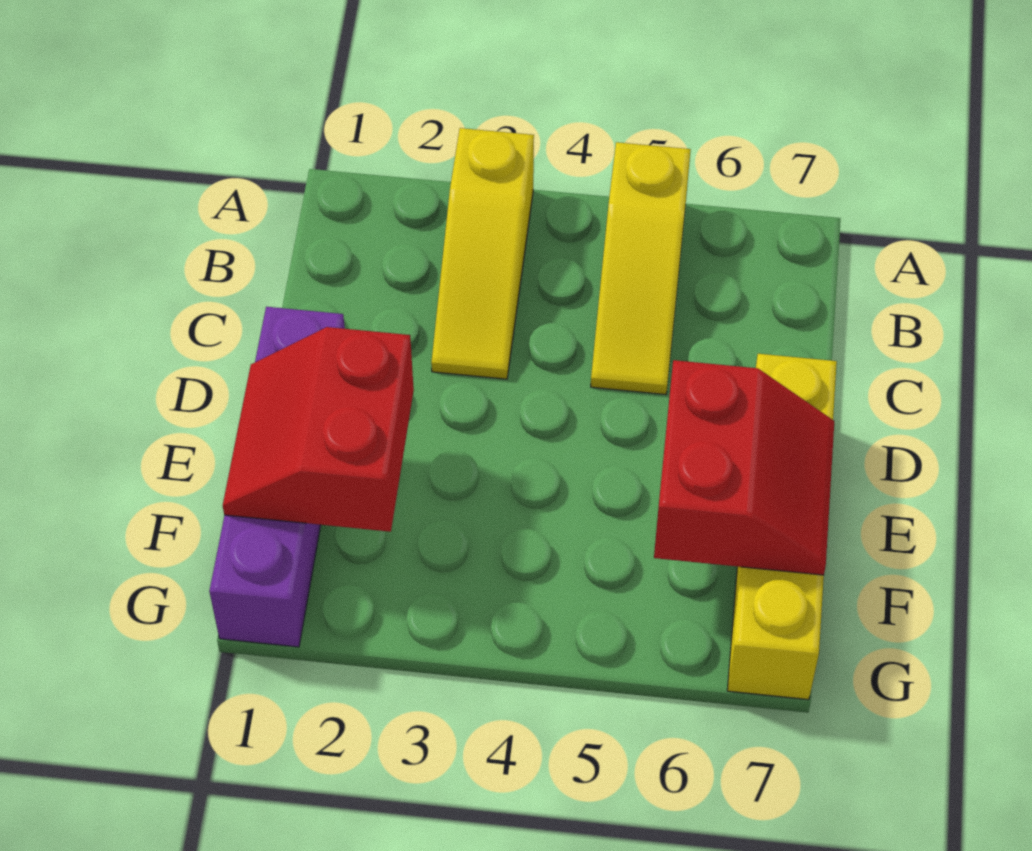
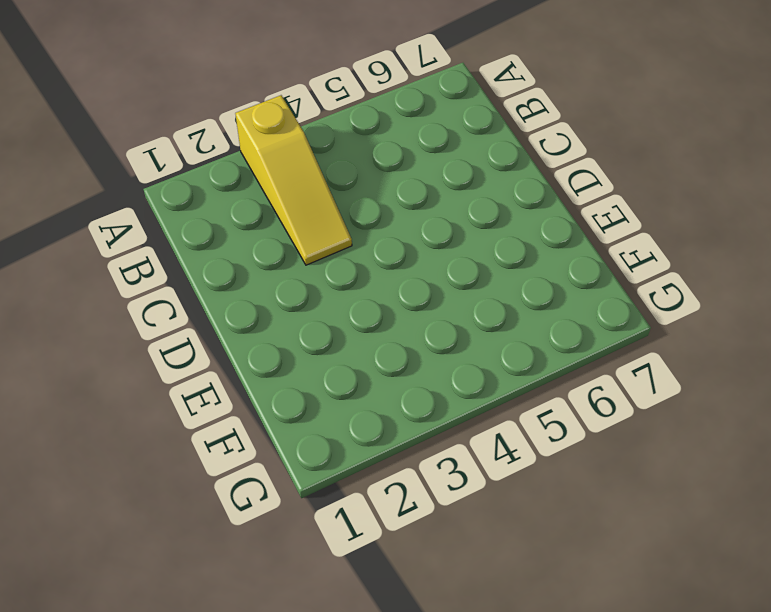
none -> yellow slope A5:C5 level 1 top A
none -> purple brick D1:G1 level 1

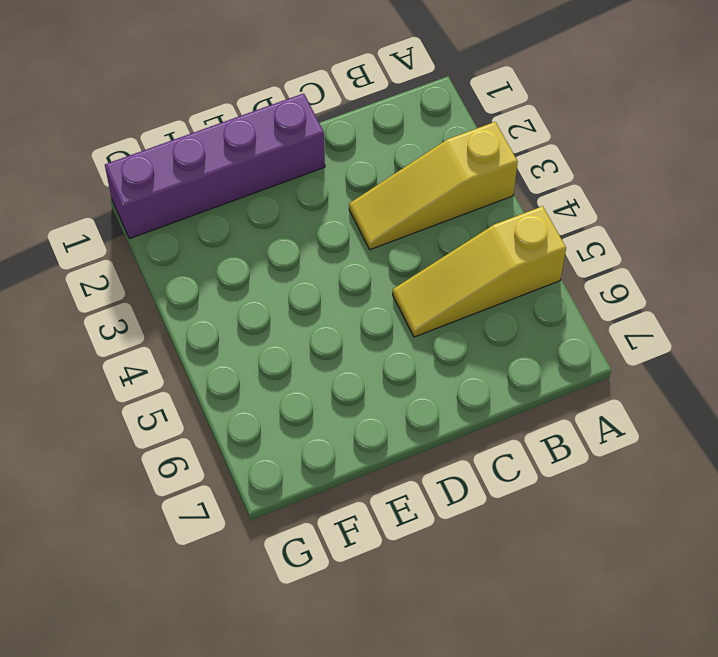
none -> yellow brick D7:G7 level 1
none -> red slope E1:F2 level 2 top 2

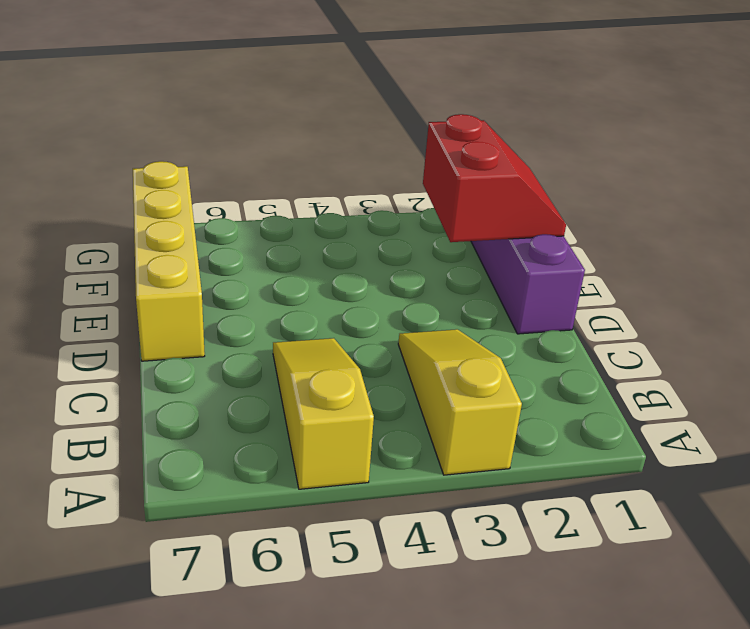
none -> red slope E6:F7 level 2 top 6

